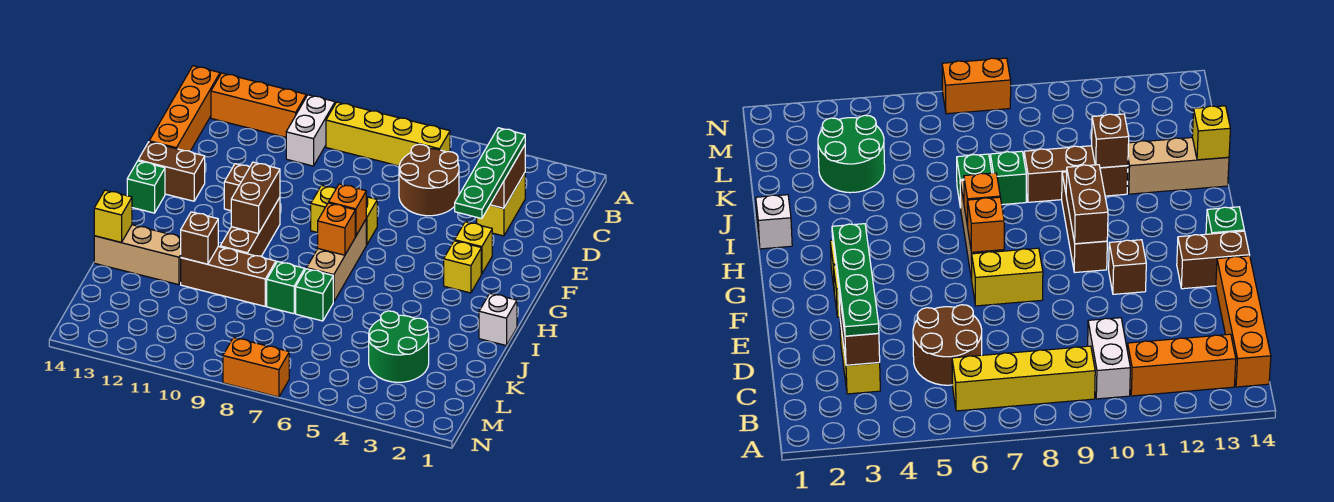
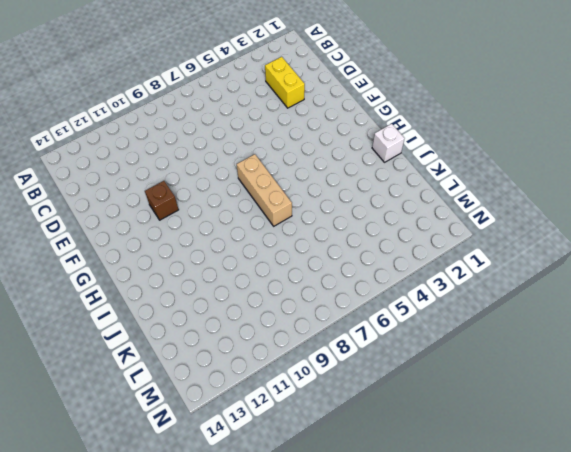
none -> yellow brick B6:B9 level 1
none -> white brick B10:C10 level 1
none -> orange brick B11:B13 level 1

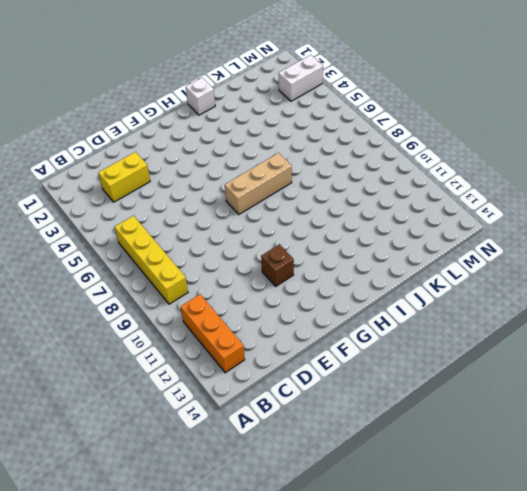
white brick M3:N3 level 1 -> white brick B10:C10 level 1
none -> orange brick B14:E14 level 1
none -> brown round brick C5:D6 level 1
none -> yellow brick F3 level 1

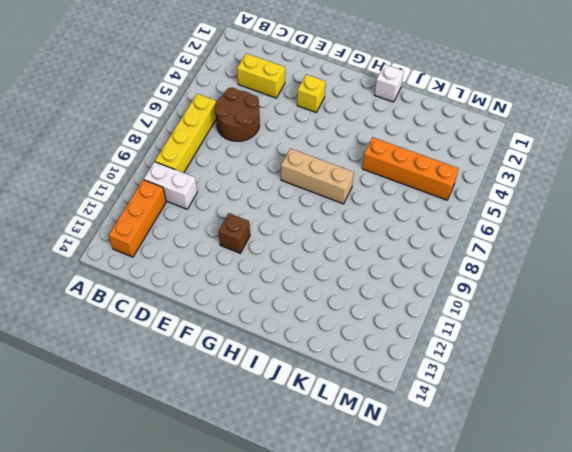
orange brick J5:M5 level 1 -> orange brick B14:E14 level 1
none -> yellow brick F7:F8 level 1
none -> brown brick F13:F14 level 1
none -> yellow brick G3 level 1

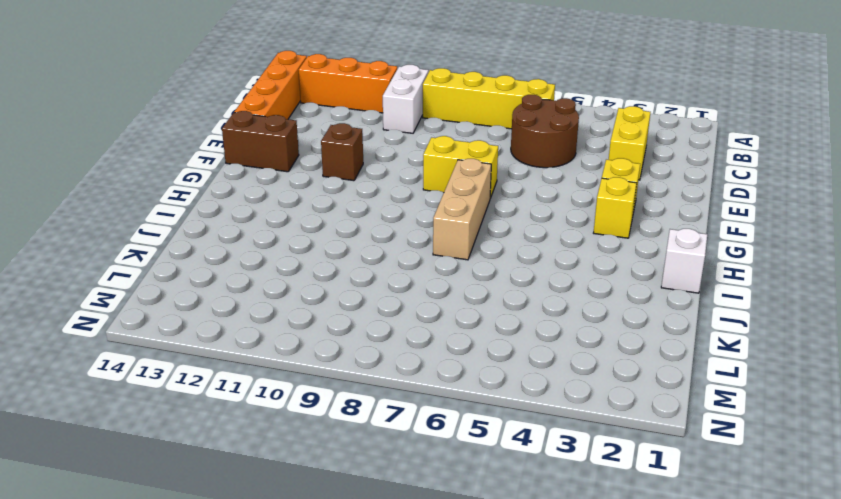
none -> brown brick G10:I10 level 1
none -> green brick G14 level 1
none -> green brick J7 level 1

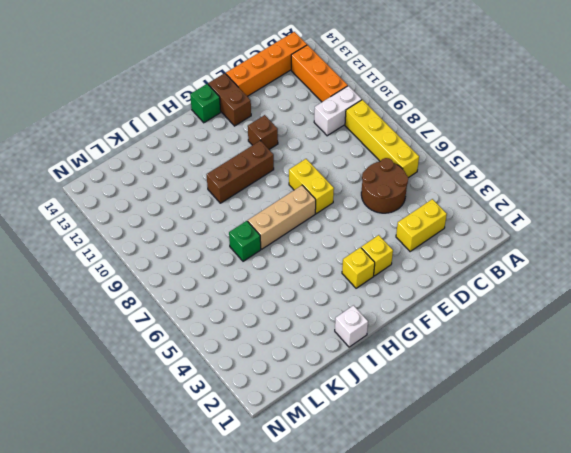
none -> green brick J8 level 1
none -> brown brick J9:J11 level 1
none -> tan brick J12:J14 level 1

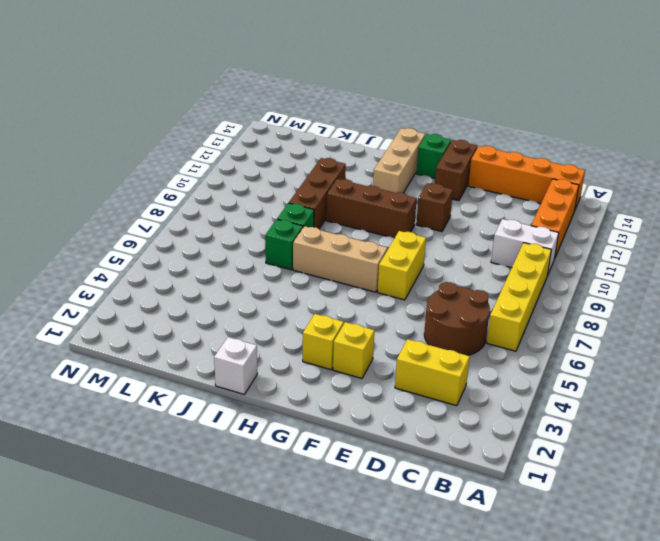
tan brick H12:H14 level 1 -> tan brick J12:J14 level 1
none -> green round brick K3:L4 level 1
none -> orange brick N7:N8 level 1
none -> brown brick C3:D3 level 2

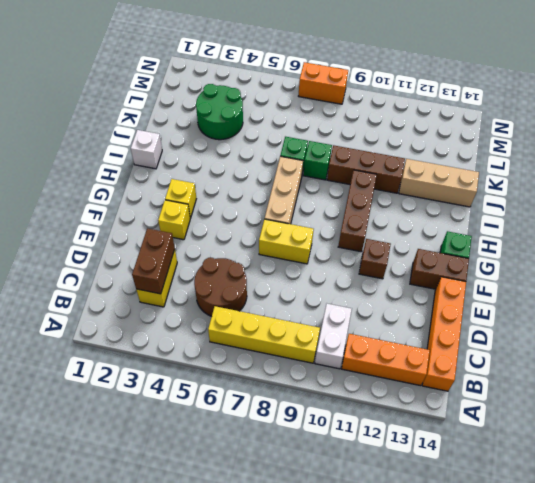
none -> orange brick G7 level 2
none -> brown brick G10:H10 level 2
none -> orange brick H7 level 2

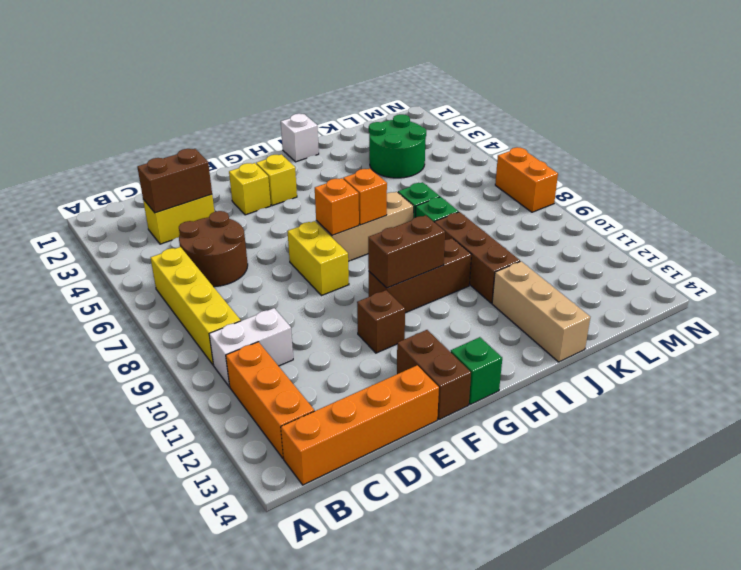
none -> brown brick J11 level 2
none -> yellow brick J14 level 2
none -> green plate C3:F3 level 3

